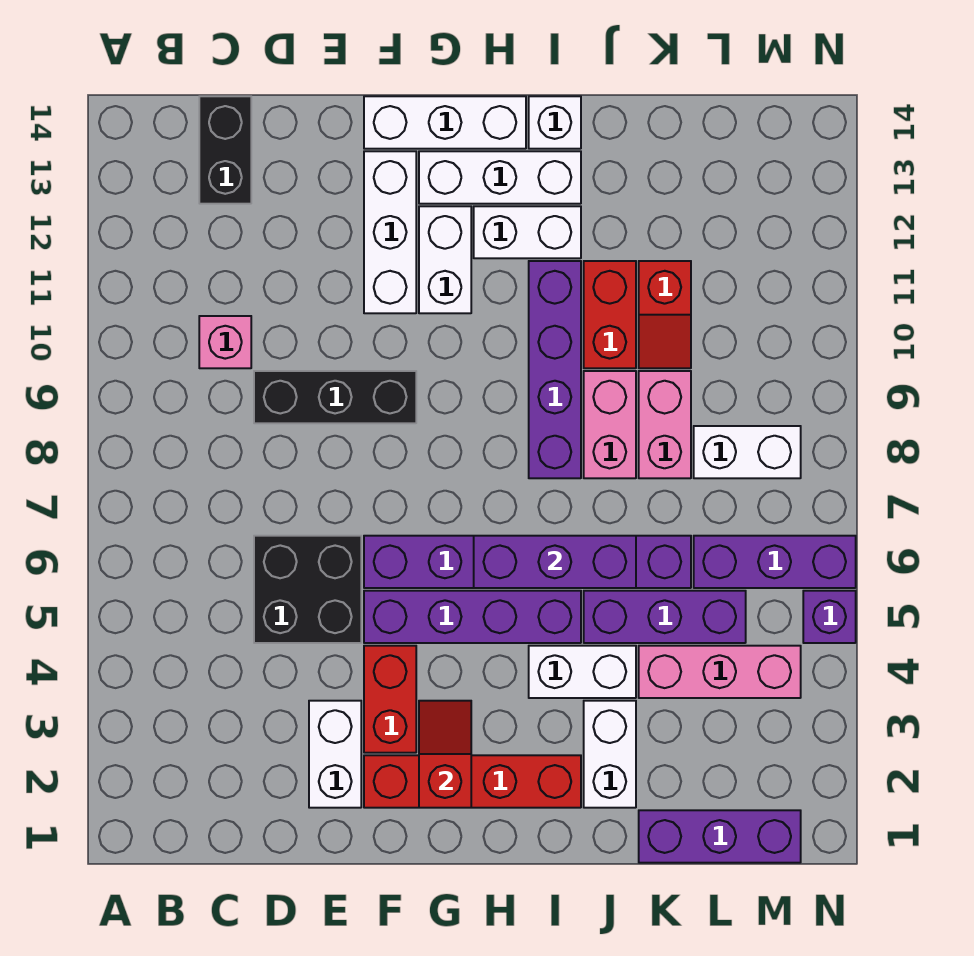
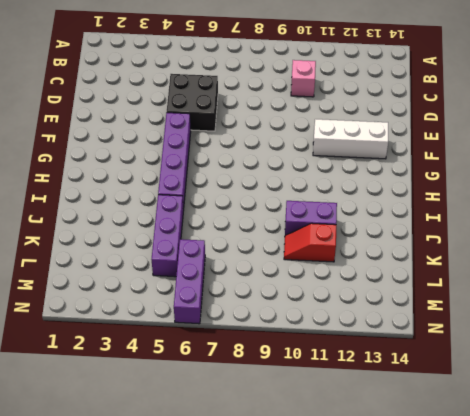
purple brick J10:J11 level 1 -> red brick J10:J11 level 1
none -> black brick C13:C14 level 1
none -> black brick D9:F9 level 1
none -> white brick E2:E3 level 1
none -> red brick F2:I2 level 1

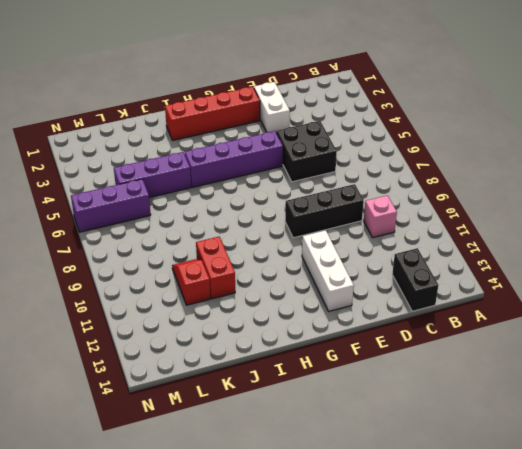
none -> red brick F3:F4 level 1
none -> purple brick F6:K6 level 1
none -> white brick F14:H14 level 1
none -> white brick G11:G12 level 1

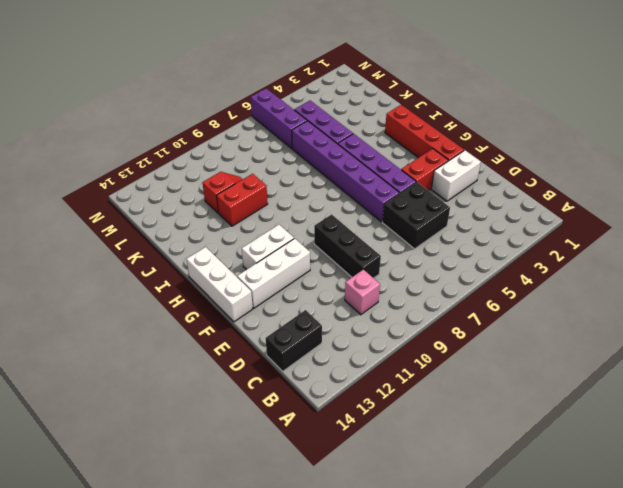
none -> white brick G13:I13 level 1
none -> white brick H12:I12 level 1
none -> white brick I4:J4 level 1
none -> purple brick I8:I11 level 1

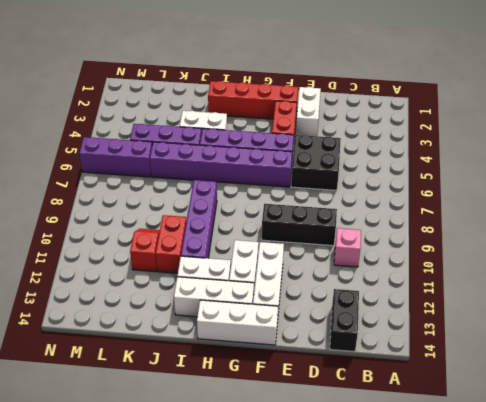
none -> white brick I14 level 1
none -> white brick J2:J3 level 1
none -> pink brick J8:J9 level 1
none -> purple brick K1:M1 level 1

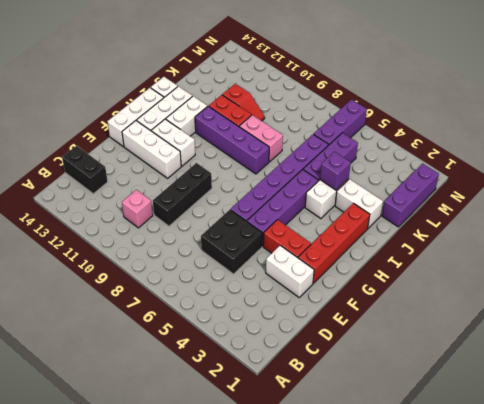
purple brick J4 level 2 -> purple brick N5 level 1
none -> pink brick K4:M4 level 1
none -> pink brick K8:K9 level 1
none -> white brick L8:M8 level 1
none -> red slope G2:G3 level 2 top 2

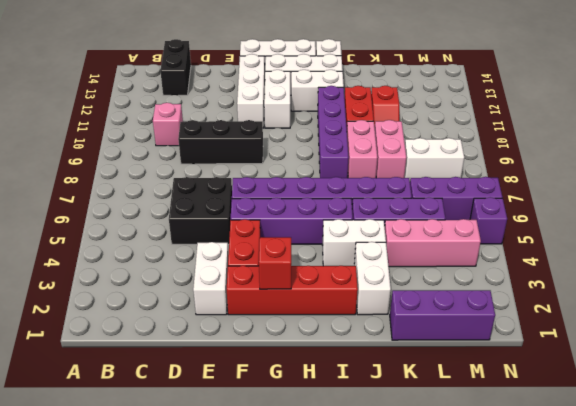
none -> purple brick H6:J6 level 2

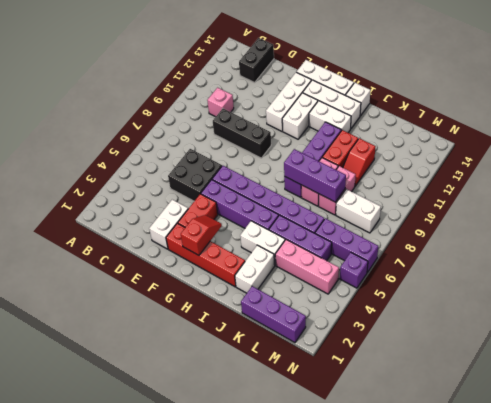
purple brick I8:K8 level 2 -> purple brick H6:J6 level 2

